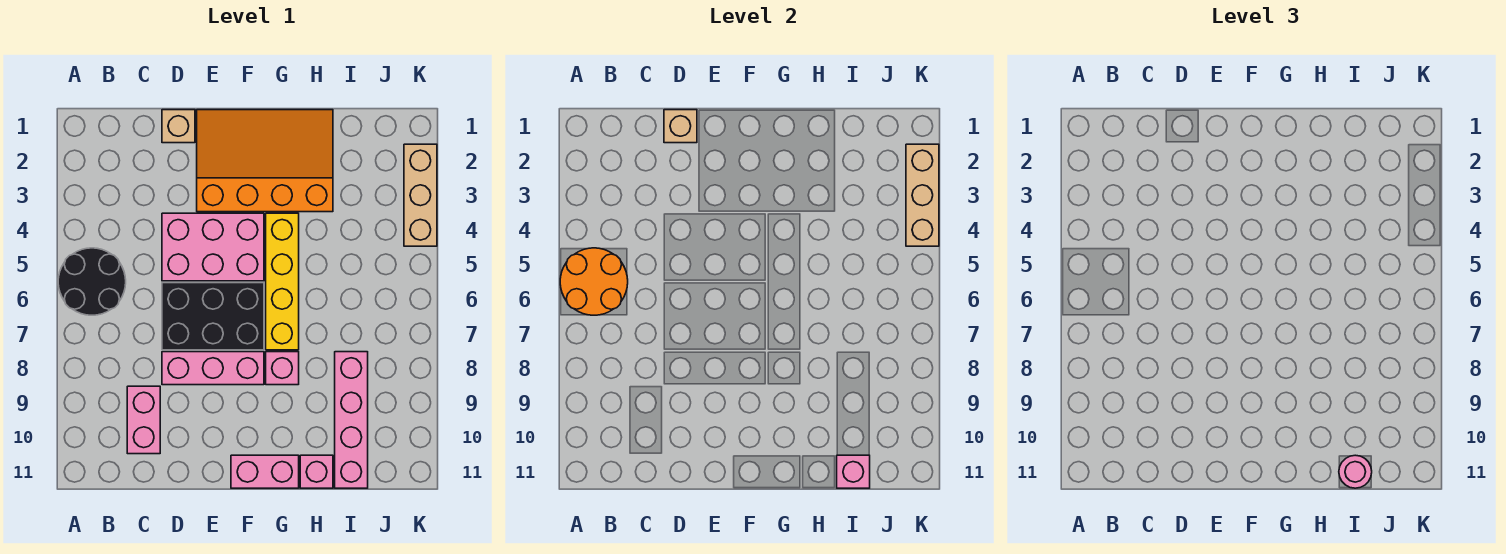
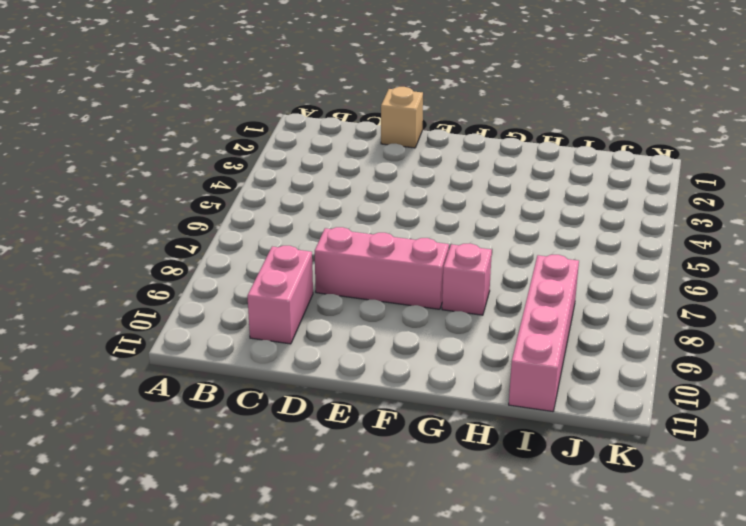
none -> black round brick A5:B6 level 1
none -> pink brick D4:F5 level 1
none -> black brick D6:F7 level 1

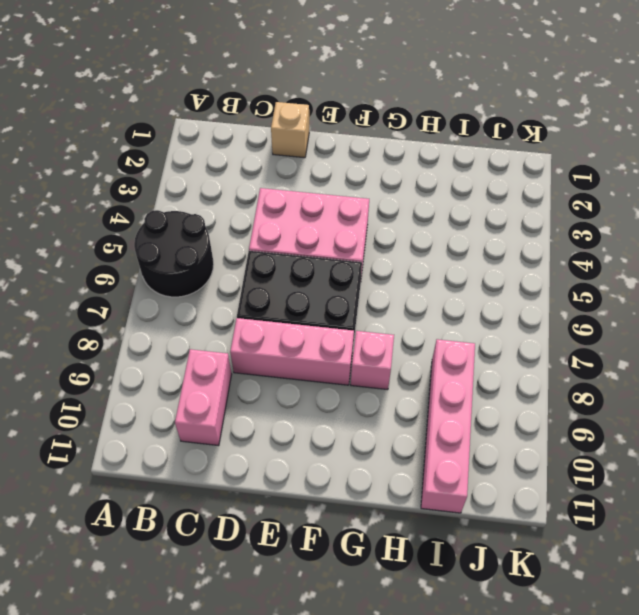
none -> orange slope E1:H3 level 1 top 3
none -> pink brick F11:G11 level 1
none -> yellow brick G4:G7 level 1

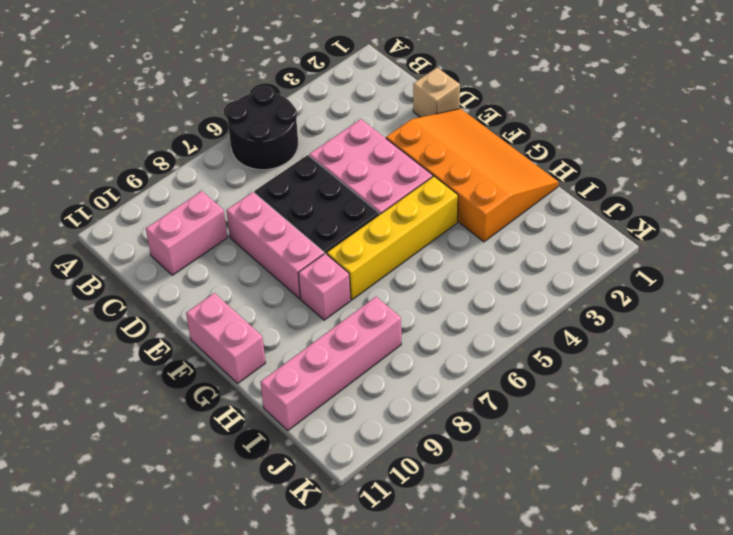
none -> pink brick H11 level 1
none -> tan brick K2:K4 level 1
none -> orange round brick A5:B6 level 2

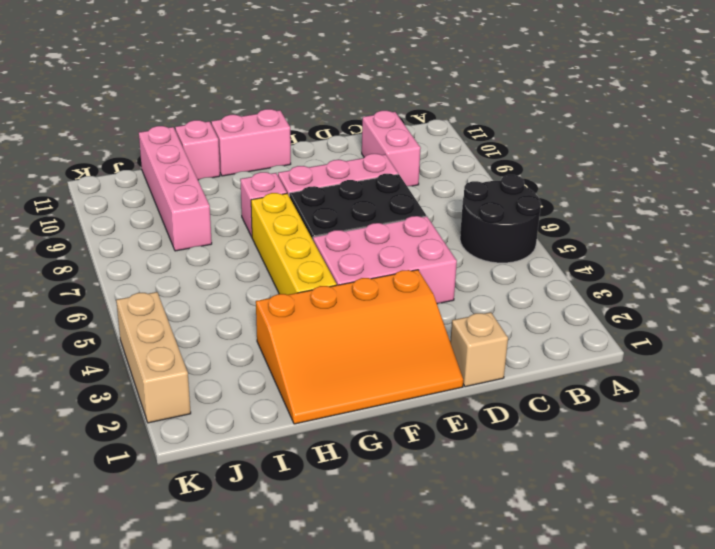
none -> orange round brick A5:B6 level 2
none -> tan brick D1 level 2
none -> pink brick I11 level 2

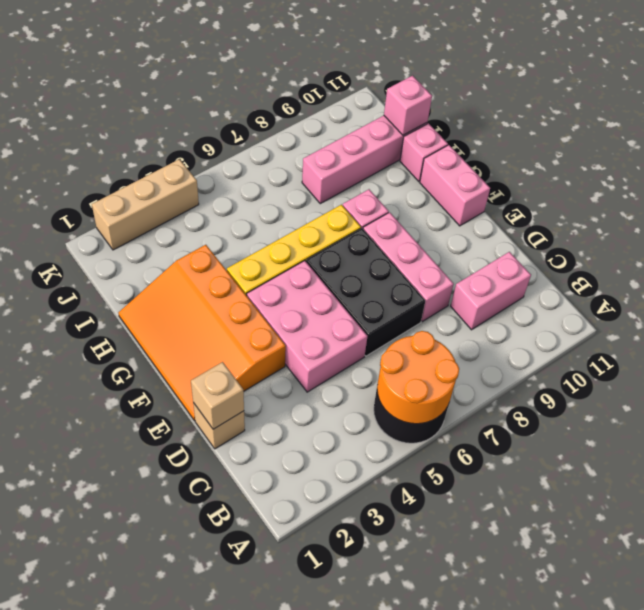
none -> tan brick K2:K4 level 2
none -> pink round brick I11 level 3

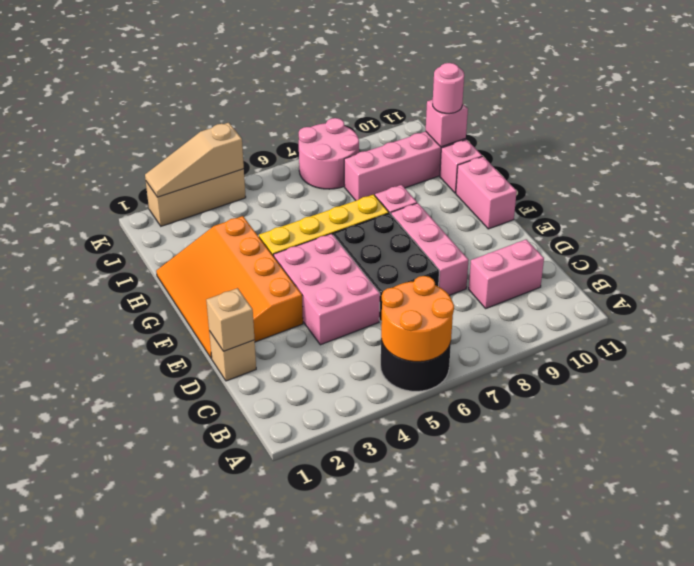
pink round brick J7:K8 level 1 -> none
tan slope K2:K4 level 2 top 4 -> tan brick K2:K4 level 2

